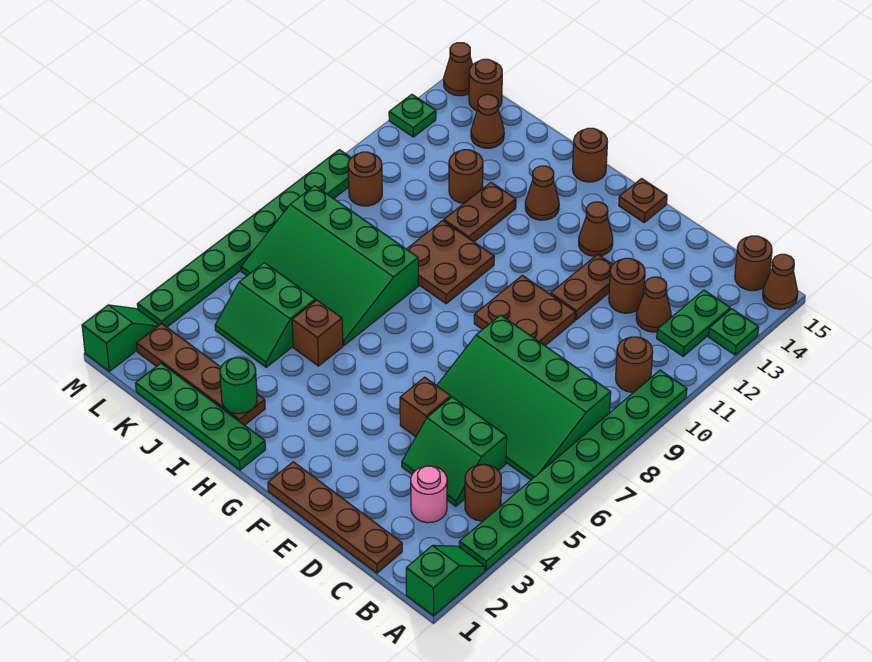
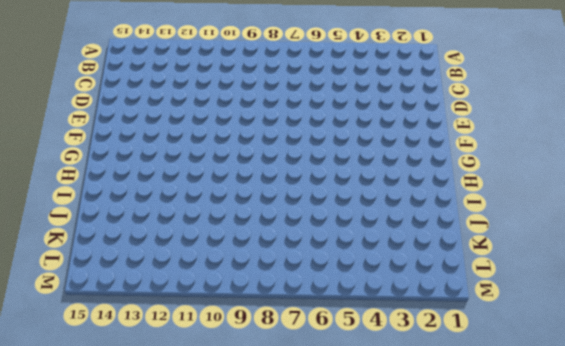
none -> green slope A1:A2 level 1 top 1
none -> green plate A3:A10 level 1
none -> green plate A13 level 1
none -> brown cone A15 level 1

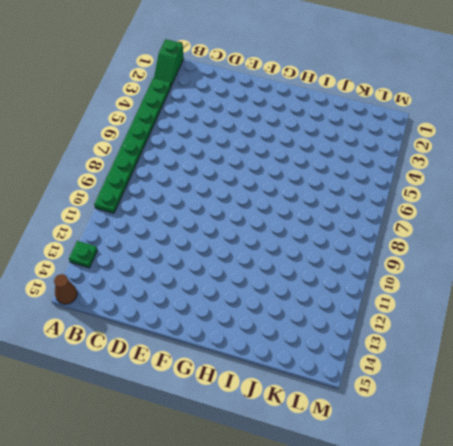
none -> brown round brick B4 level 1
none -> green slope B6:E8 level 1 top 8
none -> brown round brick B10 level 1
none -> green plate B12:B13 level 1

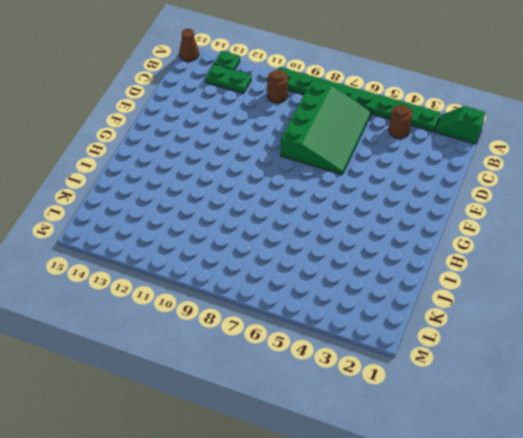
none -> brown round brick B15 level 1
none -> brown plate C1:F1 level 1
none -> pink round brick C3 level 1
none -> green slope C4:D5 level 1 top 5

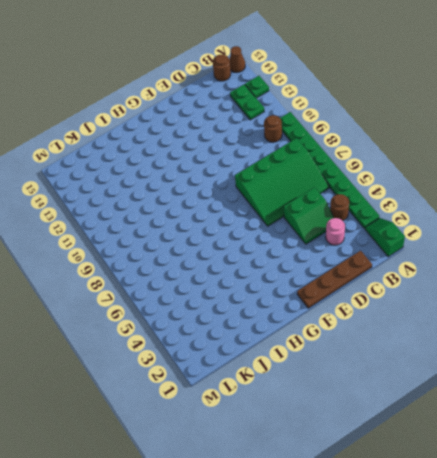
none -> brown cone C12 level 1
none -> brown round brick D12 level 1
none -> brown brick E5 level 1
none -> brown plate E9:F10 level 1

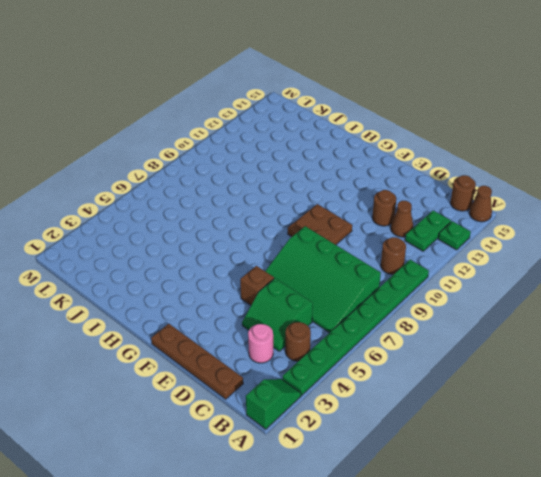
none -> brown plate E11:E12 level 1
none -> brown cone F13 level 1
none -> brown plate F15 level 1
none -> green plate H1:K1 level 1

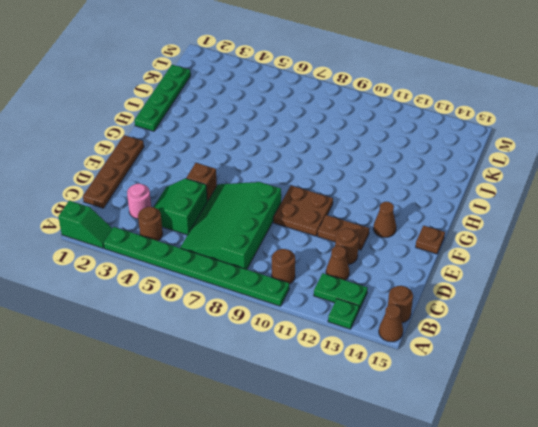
none -> brown plate H9:I10 level 1
none -> brown cone H13 level 1
none -> brown round brick H15 level 1
none -> brown plate I2:L2 level 1

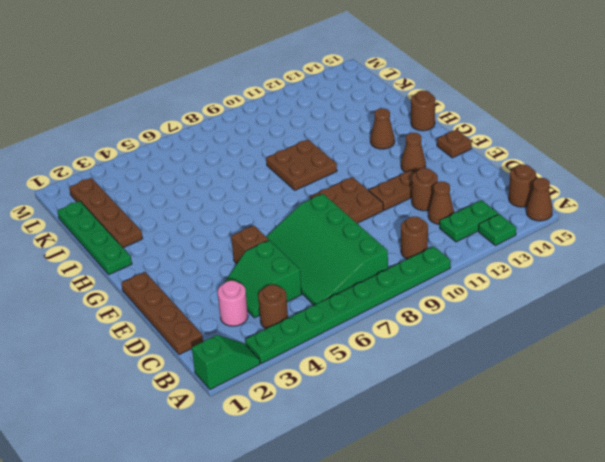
none -> brown brick I5 level 1
none -> green slope I6:L8 level 1 top 8
none -> brown plate I11:I12 level 1
none -> green slope J4:K5 level 1 top 5

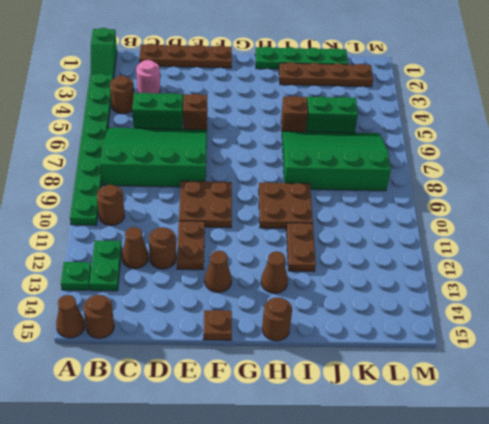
none -> brown round brick J12 level 1
none -> brown cone K14 level 1
none -> brown round brick L10 level 1
none -> brown round brick L15 level 1

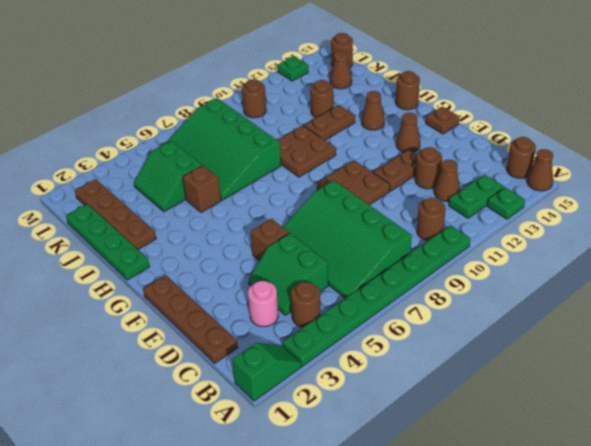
none -> green slope M1:M2 level 1 top 1
none -> green plate M3:M10 level 1
none -> brown cone M15 level 1
none -> green round brick I2 level 2

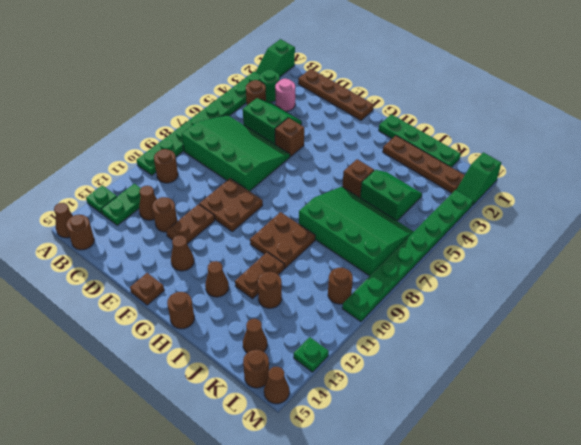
green round brick B3 level 1 -> green round brick I2 level 2

